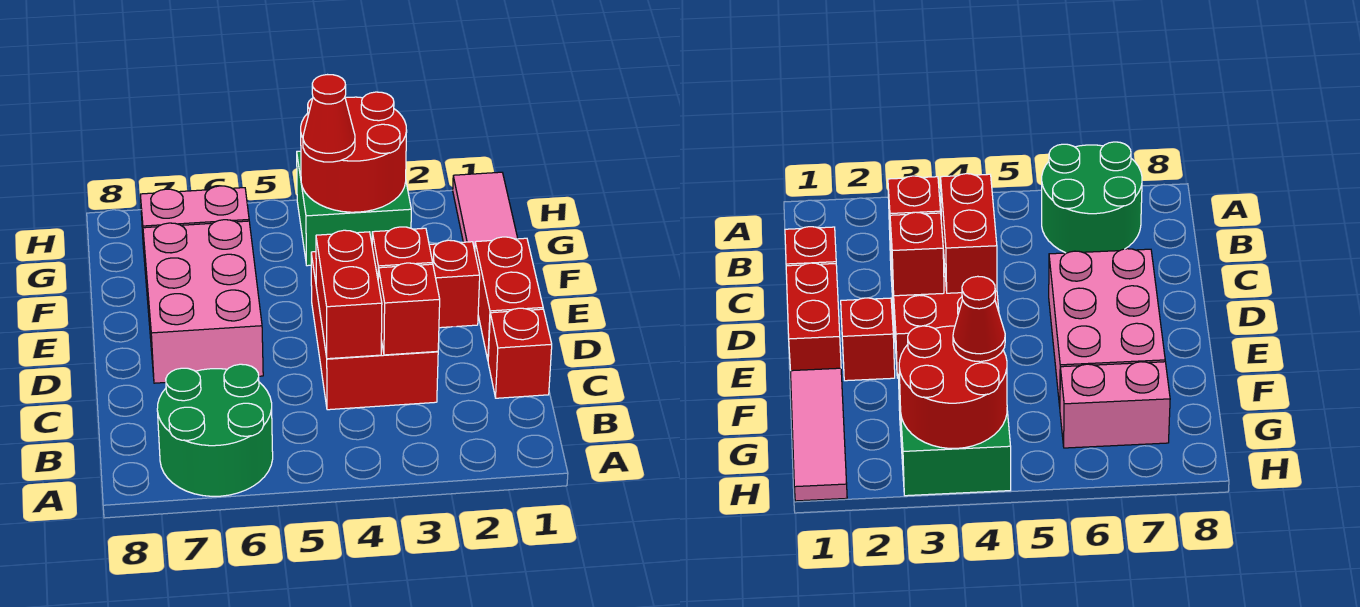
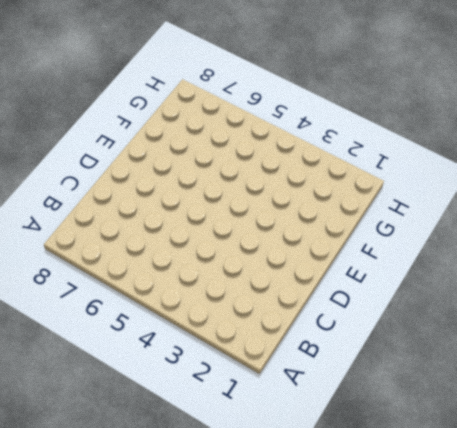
none -> green round brick A6:B7 level 1
none -> red brick C1 level 1
none -> red brick C3:E4 level 1

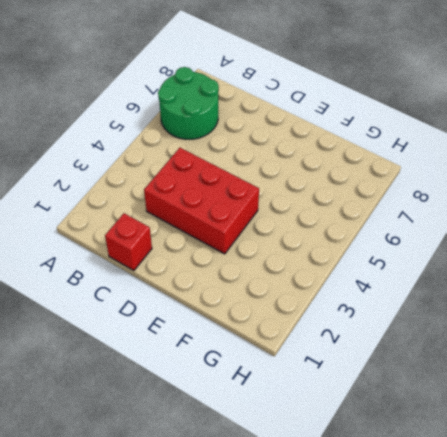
none -> red brick D1:E1 level 1
none -> pink brick D6:F7 level 1
none -> red brick E2 level 1

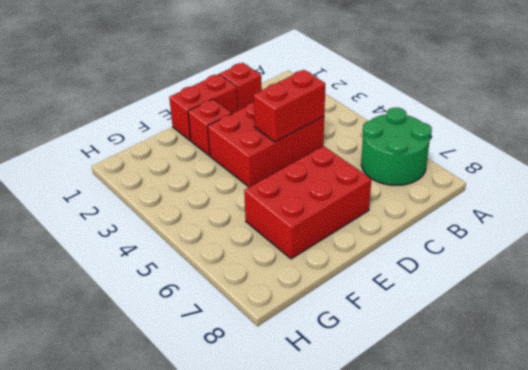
red brick D6:F7 level 1 -> pink brick D6:F7 level 1
none -> pink tile F1:H1 level 1
none -> green brick G3:H4 level 1
none -> pink brick G6:G7 level 1

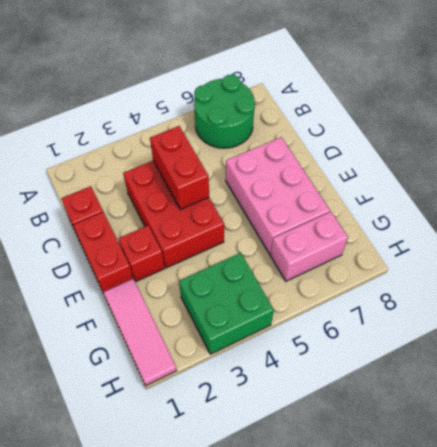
none -> red brick C3 level 2
none -> red brick D3 level 2
none -> red round brick G3:H4 level 2

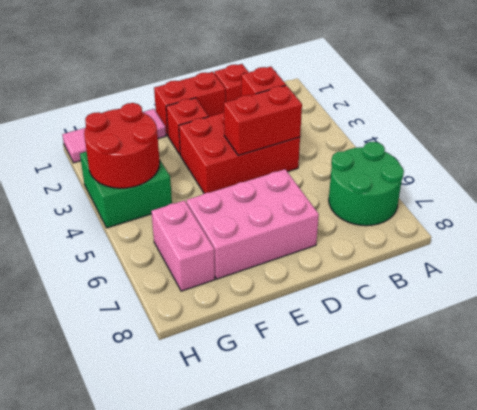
none -> red brick D3 level 2
none -> red cone G4 level 3

